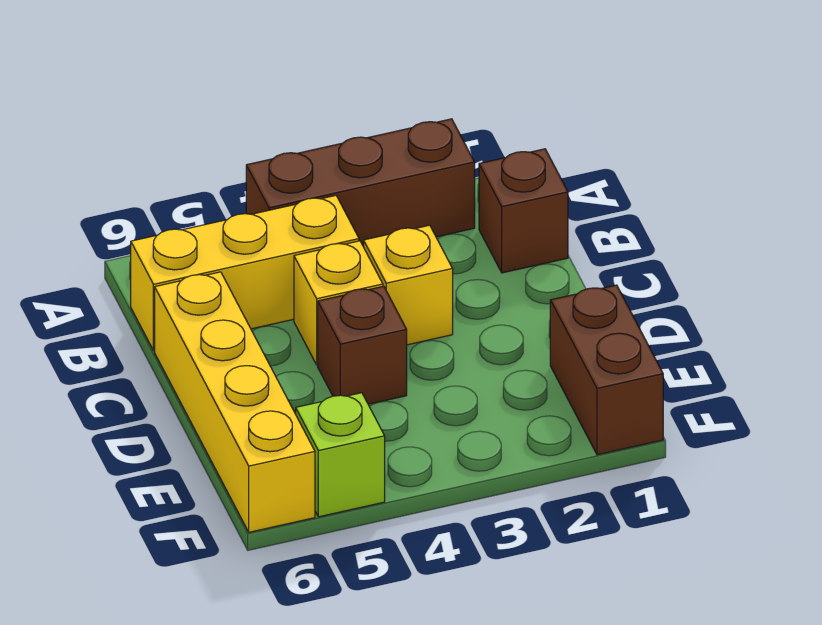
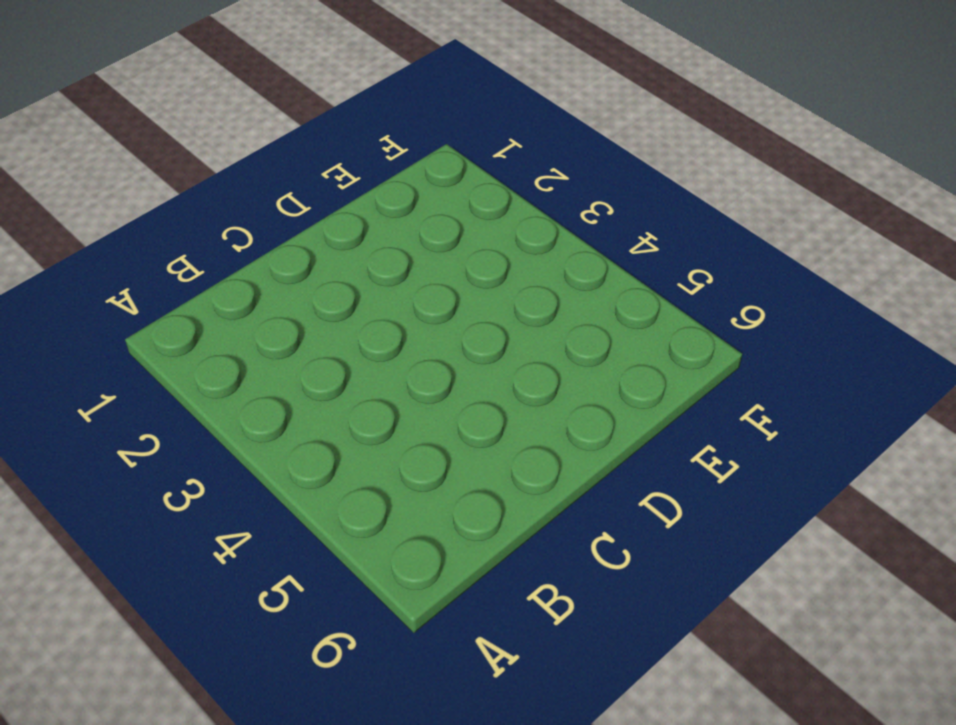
none -> brown brick A2:A4 level 1
none -> brown brick B1 level 1

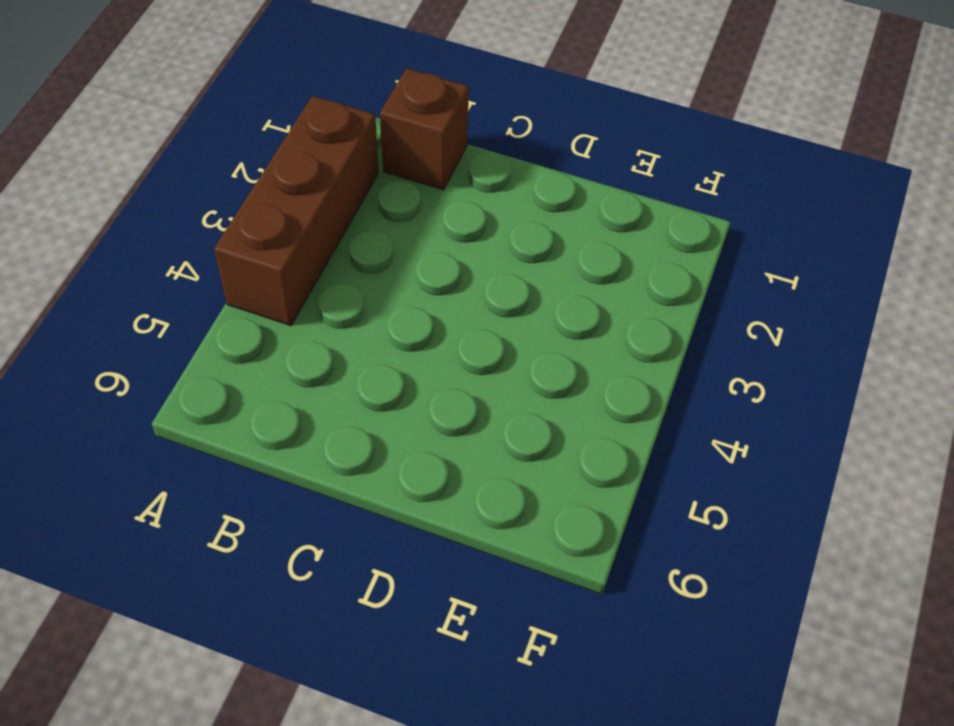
none -> yellow brick B4:B6 level 1
none -> yellow brick C3 level 1

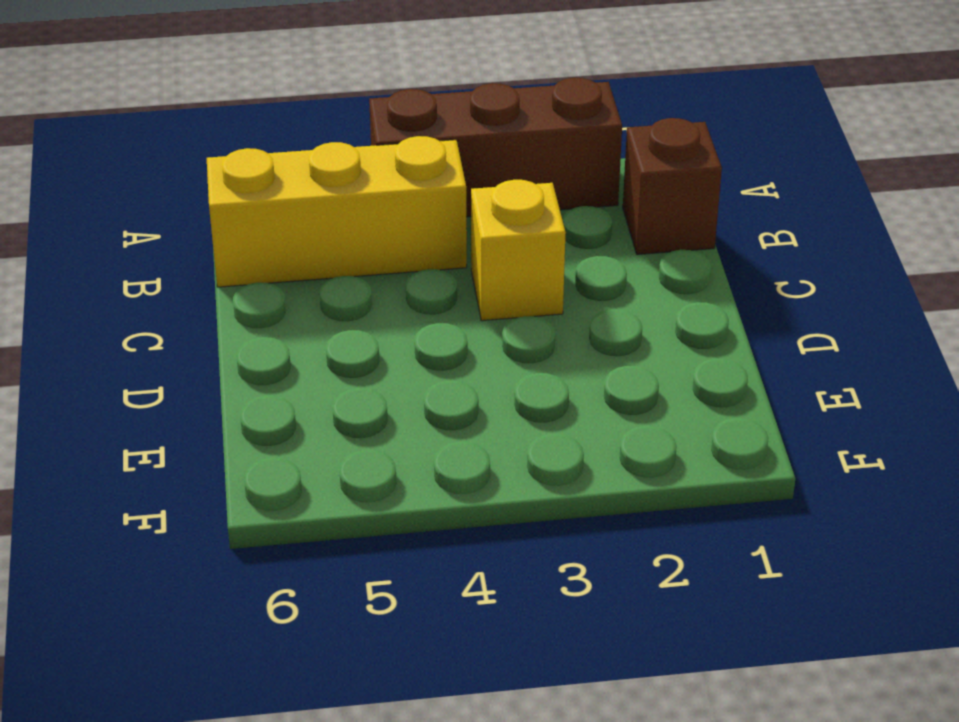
none -> yellow brick C4 level 1
none -> yellow brick C6:F6 level 1

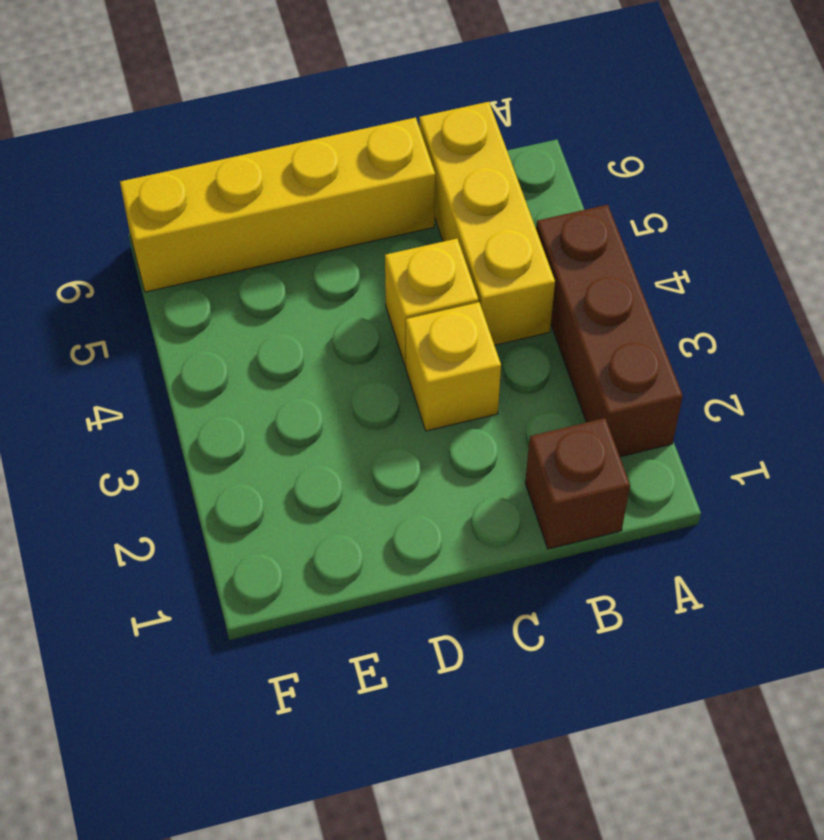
none -> brown brick D4 level 1
none -> brown brick E1:F1 level 1

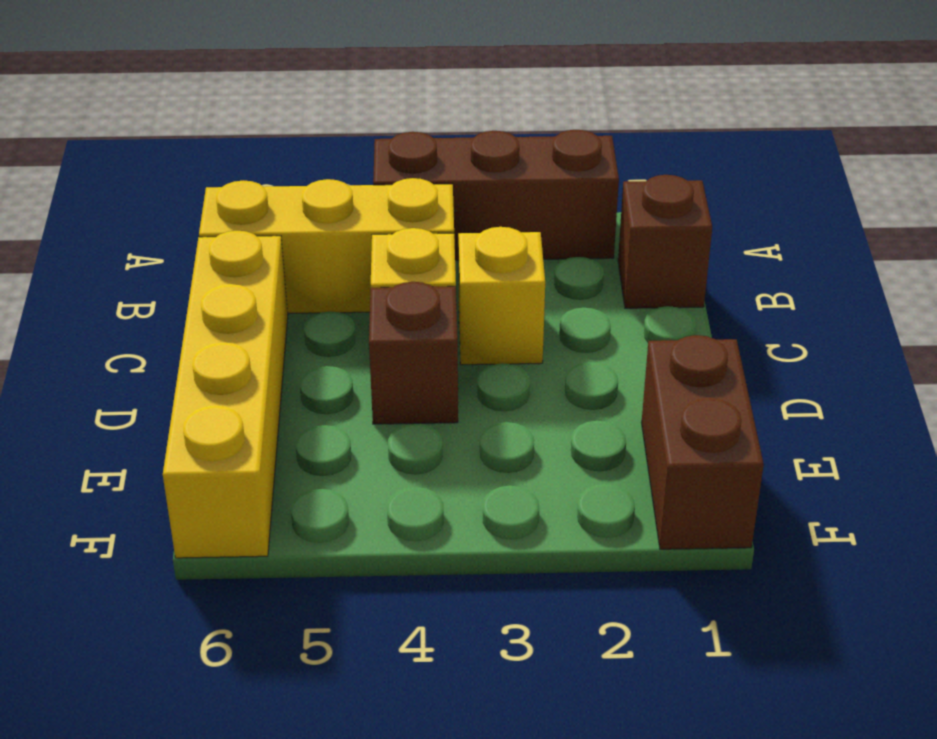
none -> lime brick F5 level 1

